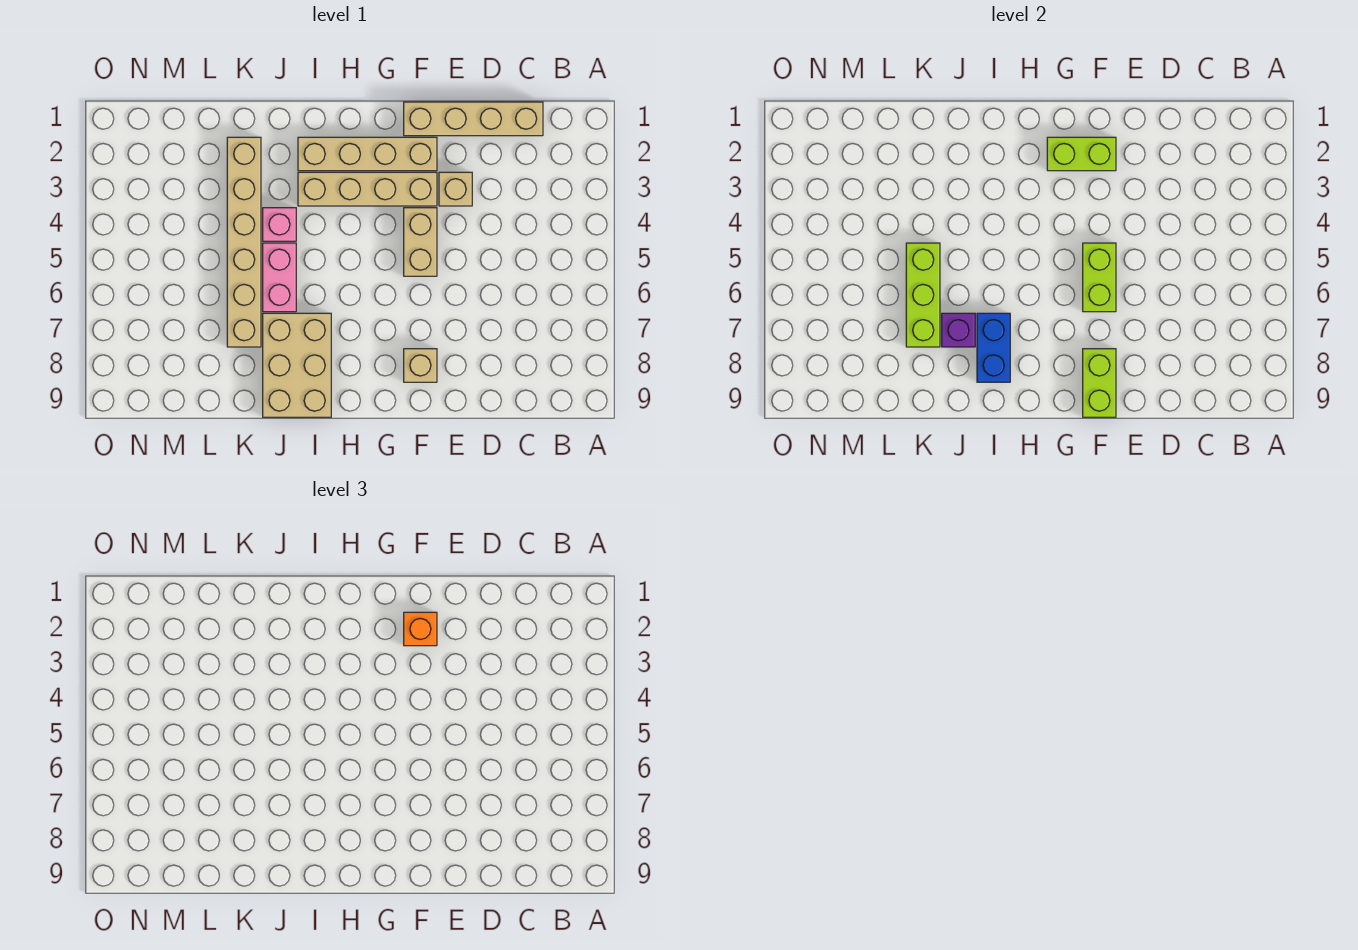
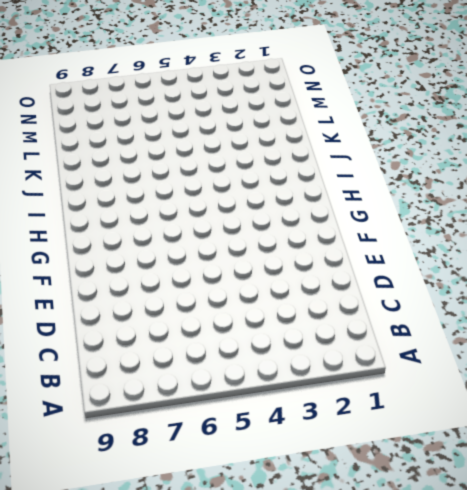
none -> tan brick C1:F1 level 1
none -> tan brick E3 level 1
none -> tan brick F2:I2 level 1

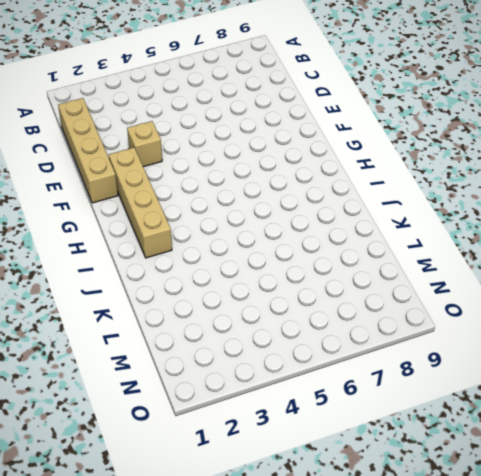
none -> tan brick F3:I3 level 1
none -> tan brick F4:F5 level 1
none -> tan brick F8 level 1

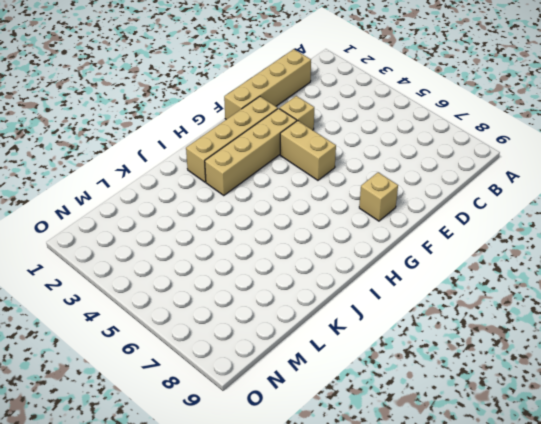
none -> tan brick I7:J9 level 1
none -> pink brick J4 level 1
none -> pink brick J5:J6 level 1

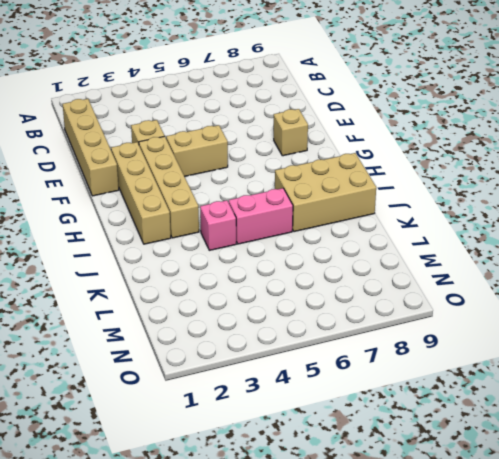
none -> tan brick K2:K7 level 1
none -> lime brick F2:G2 level 2
none -> lime brick F5:F6 level 2

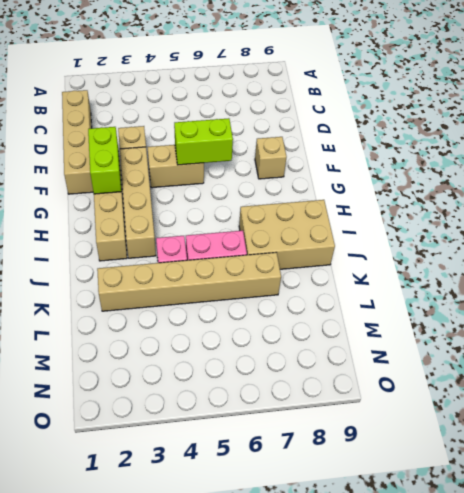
none -> lime brick F8:F9 level 2
none -> blue brick I7:I8 level 2
none -> purple brick J7 level 2

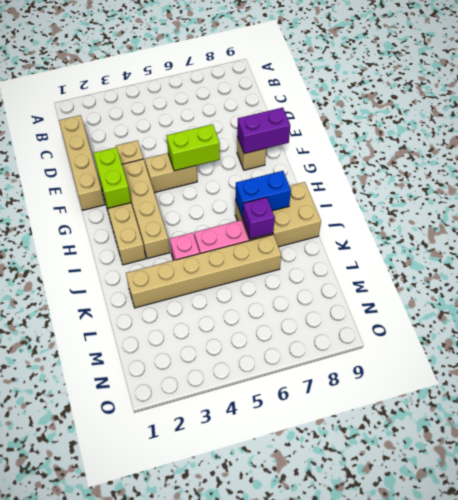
purple brick F8:F9 level 2 -> lime brick F8:F9 level 2
none -> lime brick K5:K7 level 2
none -> orange brick F2 level 3

